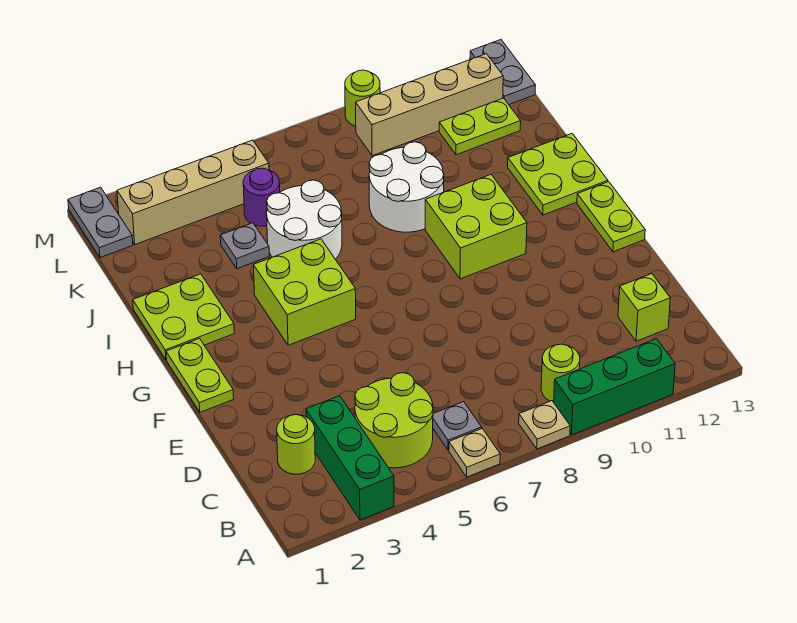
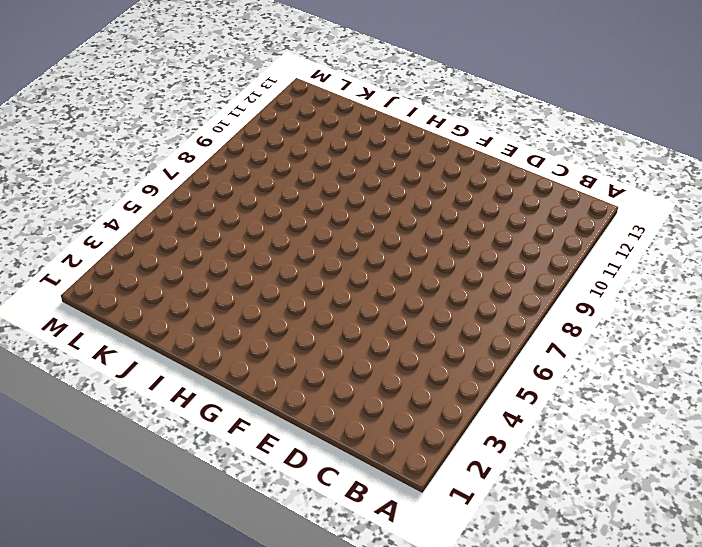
none -> green brick A3:C3 level 1
none -> tan plate A6 level 1
none -> tan plate A8 level 1

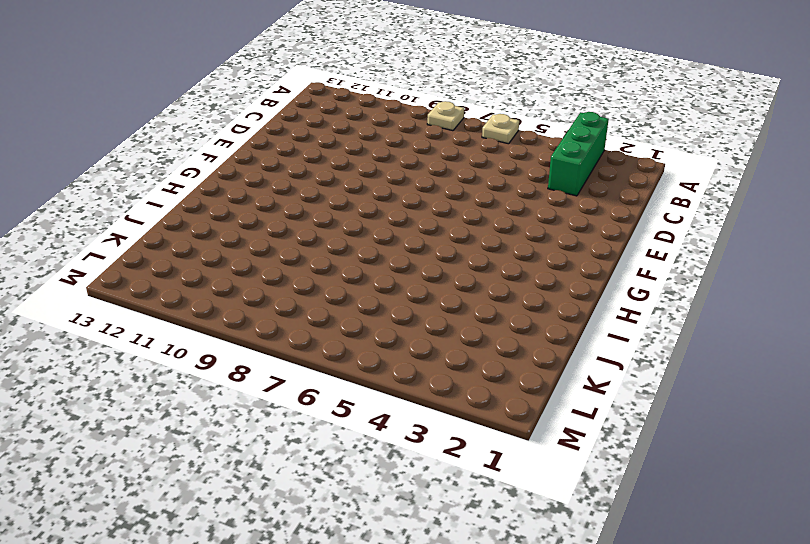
none -> green brick A9:A11 level 1
none -> lime round brick B4:C5 level 1
none -> grey plate B6 level 1

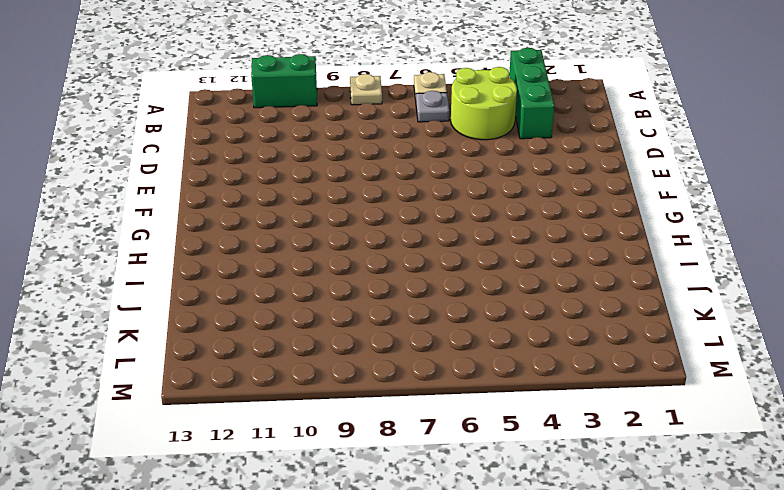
green brick A10:A11 level 1 -> green brick A9:A11 level 1
none -> lime round brick B9 level 1
none -> lime round brick C2 level 1
none -> lime brick C12 level 1

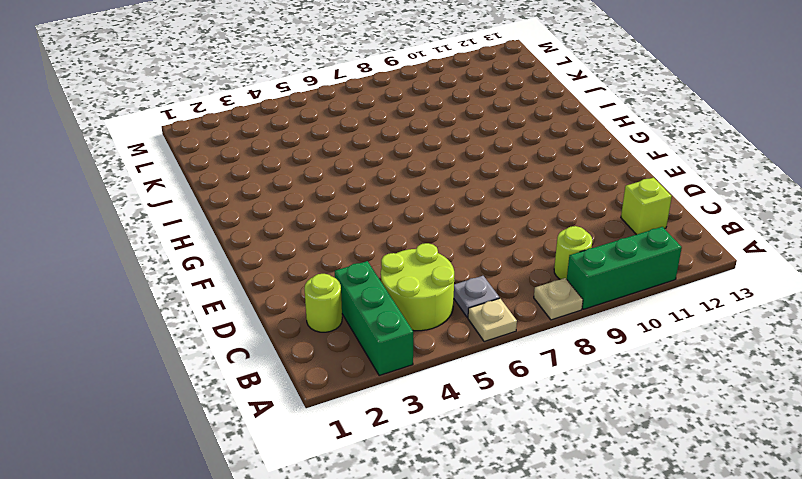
none -> lime plate F1:G1 level 1
none -> lime plate F13:G13 level 1
none -> lime brick G4:H5 level 1

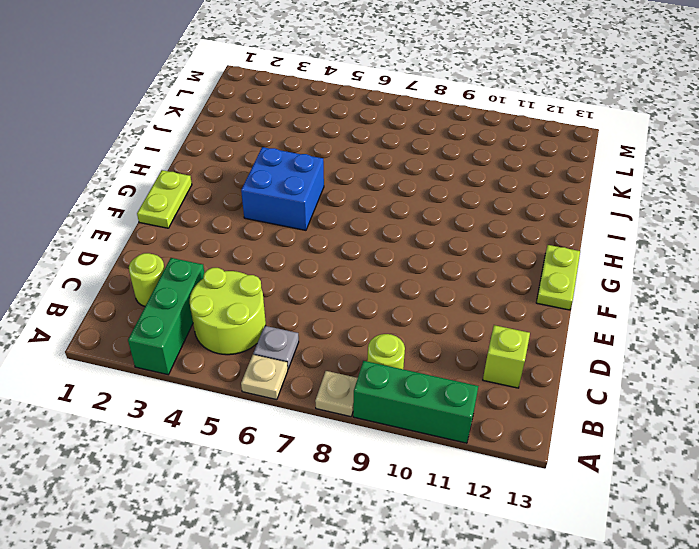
blue brick G4:H5 level 1 -> lime brick G4:H5 level 1
none -> lime brick G9:H10 level 1
none -> lime plate H1:I2 level 1
none -> lime plate H12:I13 level 1

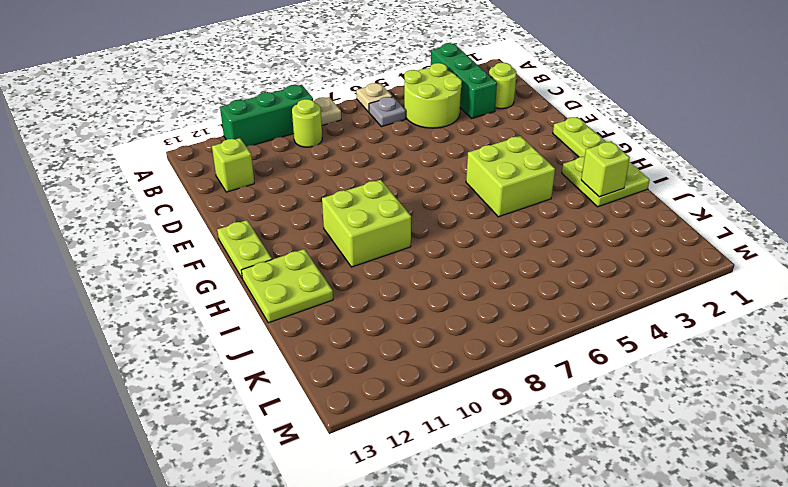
lime brick I2 level 2 -> none
none -> white round brick I5:J6 level 1
none -> white round brick I8:J9 level 1
none -> grey plate J4 level 1

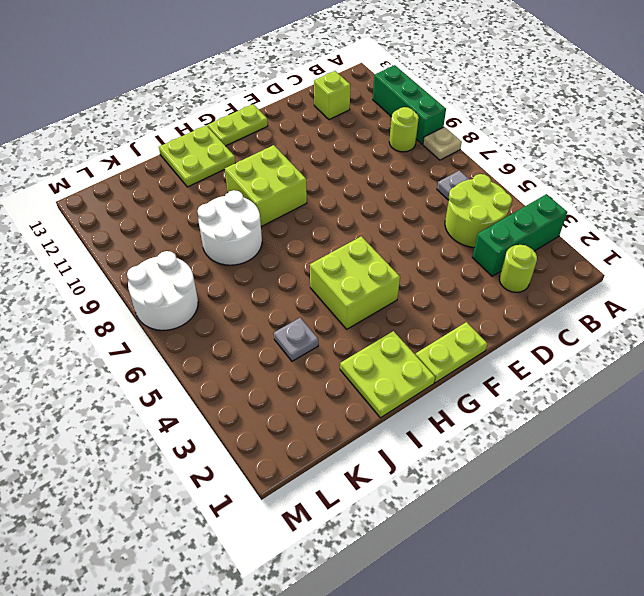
white round brick L7:M8 level 1 -> white round brick I5:J6 level 1
none -> tan plate A6 level 1
none -> purple round brick K5 level 1
none -> lime plate K11:K12 level 1

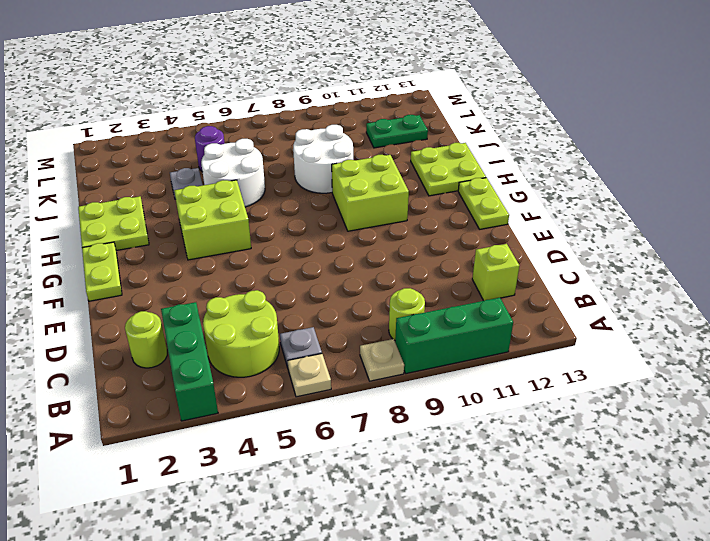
green plate K11:K12 level 1 -> lime plate K11:K12 level 1
none -> grey plate L1:M1 level 1
none -> tan brick L2:L5 level 1
none -> tan brick L9:L12 level 1

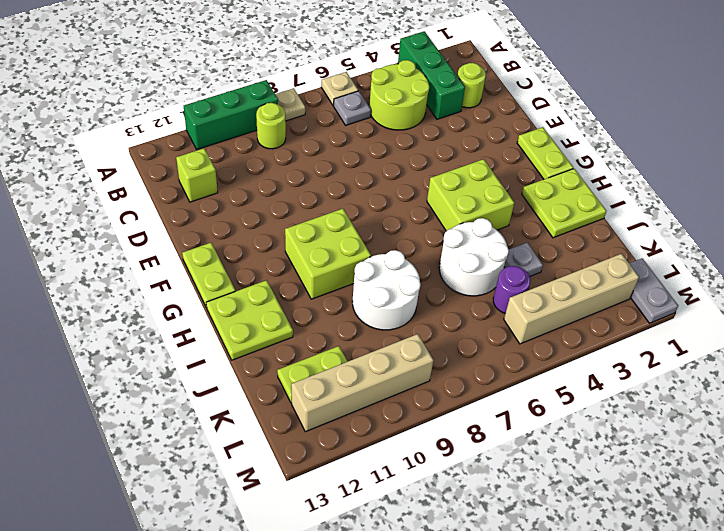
none -> grey plate L13:M13 level 1
none -> lime round brick M9 level 1

